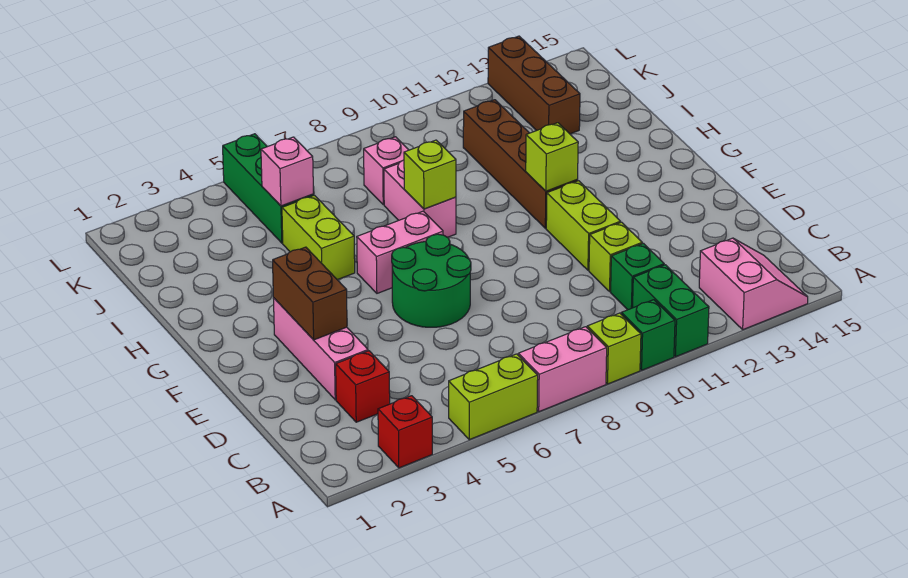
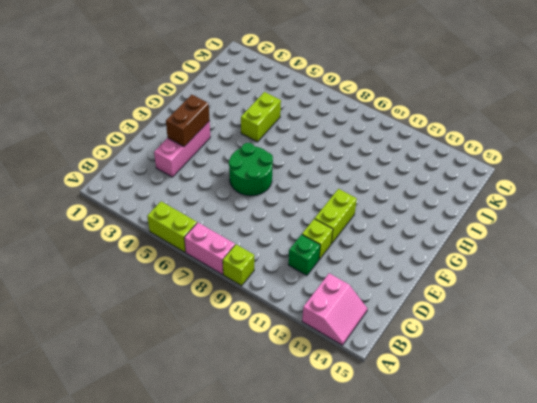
none -> red brick A3 level 1
none -> green brick A10 level 1
none -> green brick A11:B11 level 1

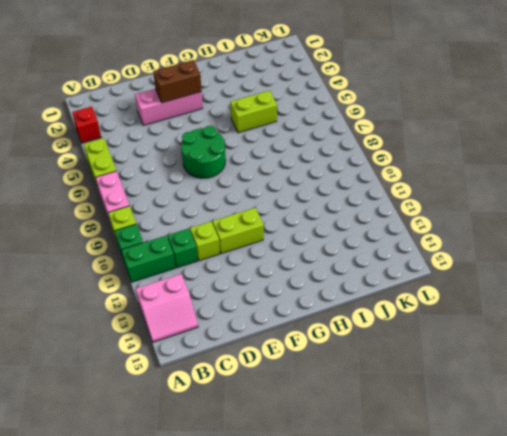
none -> red brick C3 level 1
none -> pink brick G6:G7 level 1
none -> brown brick G11:J11 level 1

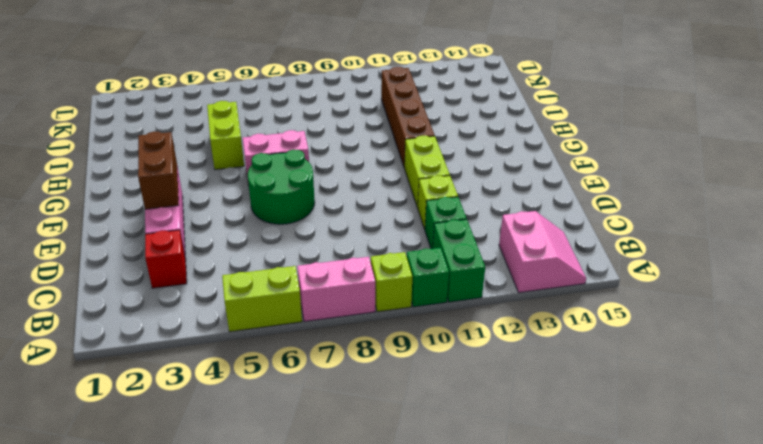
none -> red brick A3 level 1
none -> pink brick H8:I8 level 1
none -> green brick J5:L5 level 1

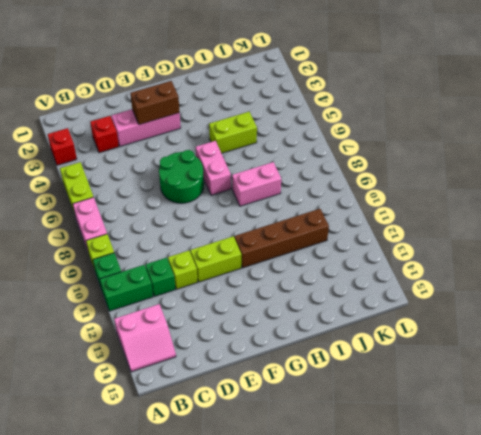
none -> green brick J5:L5 level 1
none -> pink brick J8 level 1
none -> brown brick J13:L13 level 1

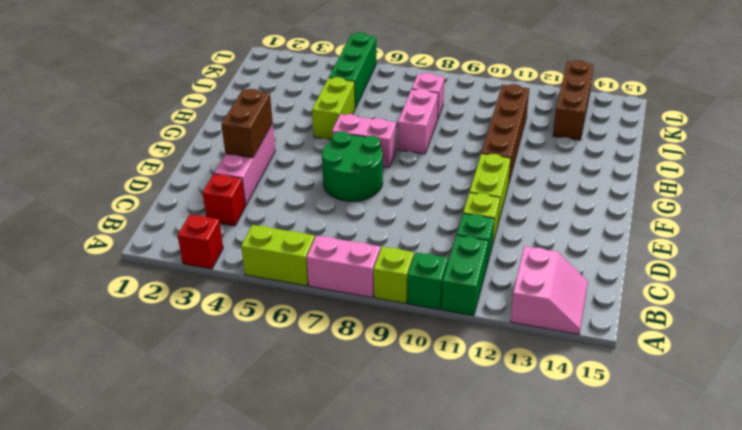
none -> lime brick G11 level 2
none -> lime brick H8 level 2
none -> pink brick J5 level 2

